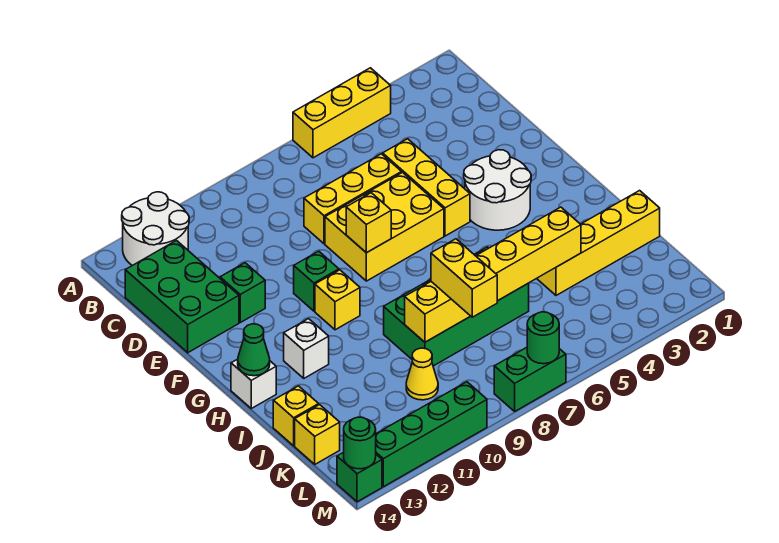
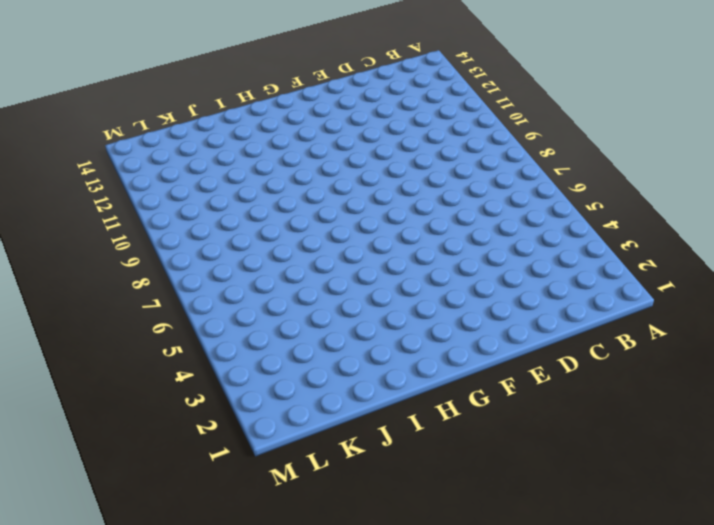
none -> yellow brick A4:A6 level 1
none -> white round brick A12:B13 level 1
none -> green brick C13:E14 level 1

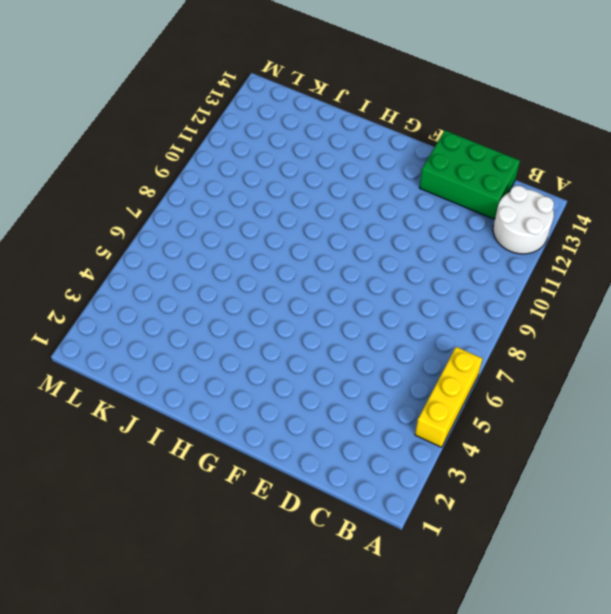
none -> yellow brick D5:F5 level 1
none -> yellow brick D6:D8 level 1
none -> yellow brick E6:F8 level 1

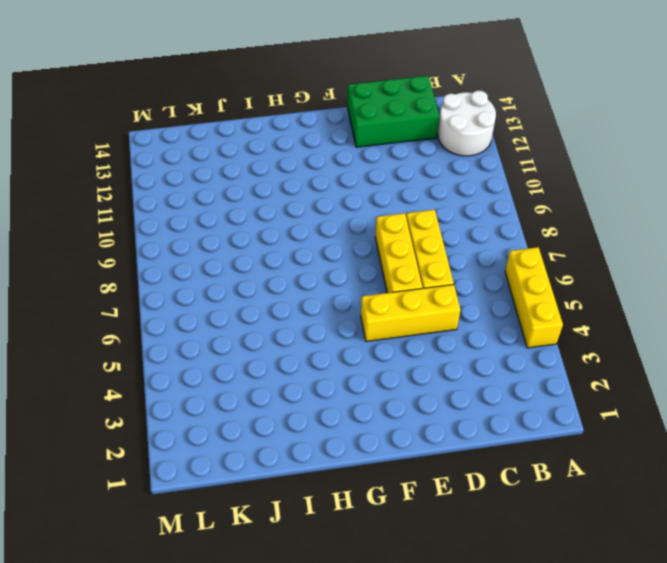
yellow brick E6:E8 level 1 -> yellow brick E6:F8 level 1
none -> green brick E12 level 1
none -> white round brick F3:G4 level 1
none -> green brick F10 level 1

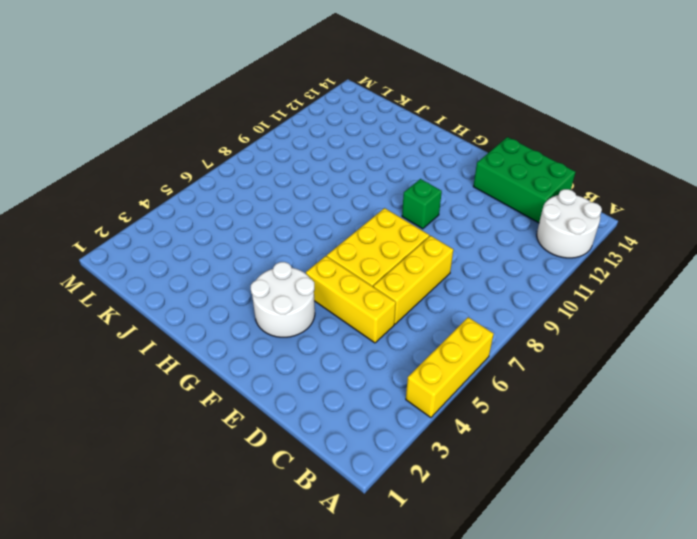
none -> green brick E12 level 1
none -> yellow brick G10 level 1
none -> white brick H12 level 1

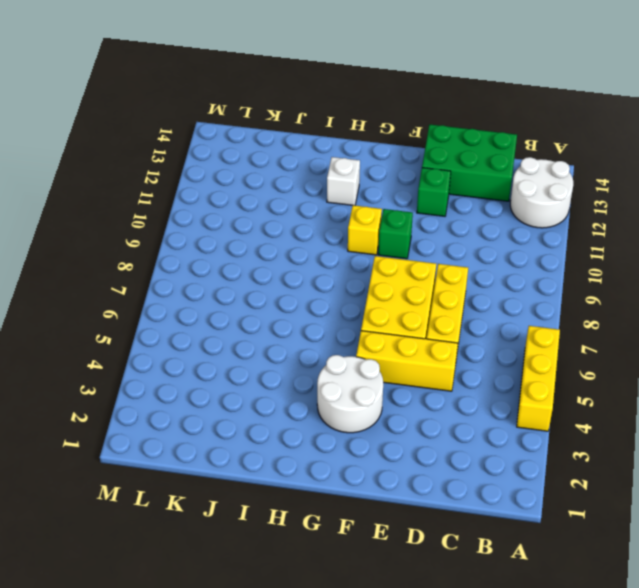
none -> white brick H14 level 1
none -> green brick I6:J9 level 1
none -> yellow brick J1:J4 level 1

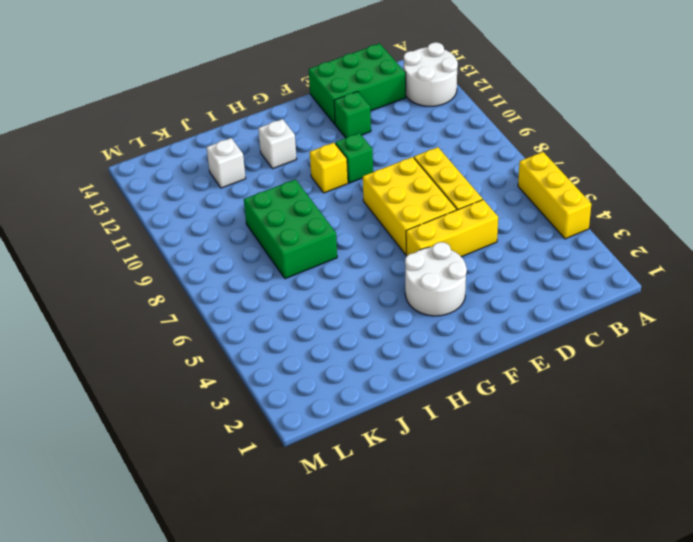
green brick I7:J9 level 1 -> green brick I6:J9 level 1
white brick J12 level 1 -> white brick H14 level 1
none -> yellow brick J1:J4 level 1
none -> yellow brick J14 level 1
none -> yellow cone K10 level 1

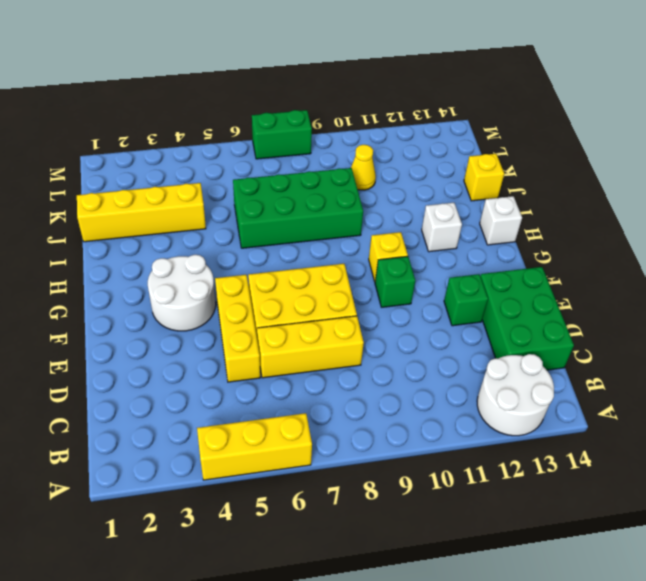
none -> yellow brick K14 level 1
none -> green brick M10:M13 level 1
none -> green brick M14 level 1

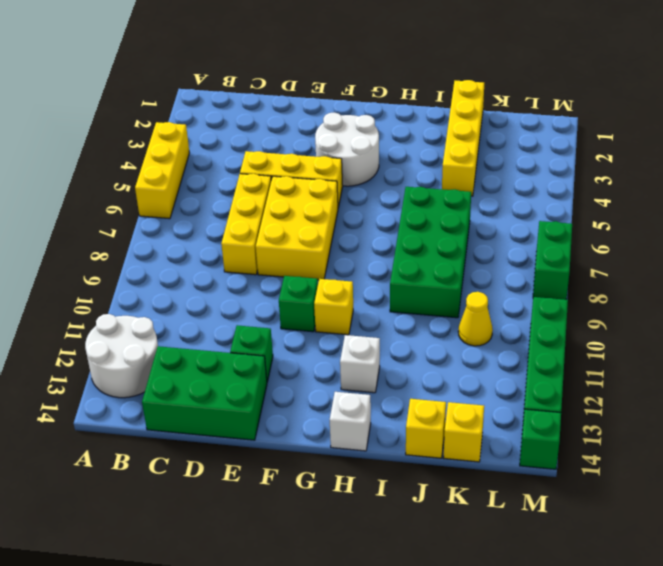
none -> yellow brick F8 level 2
none -> green cone H14 level 2
none -> yellow brick J4:J9 level 2

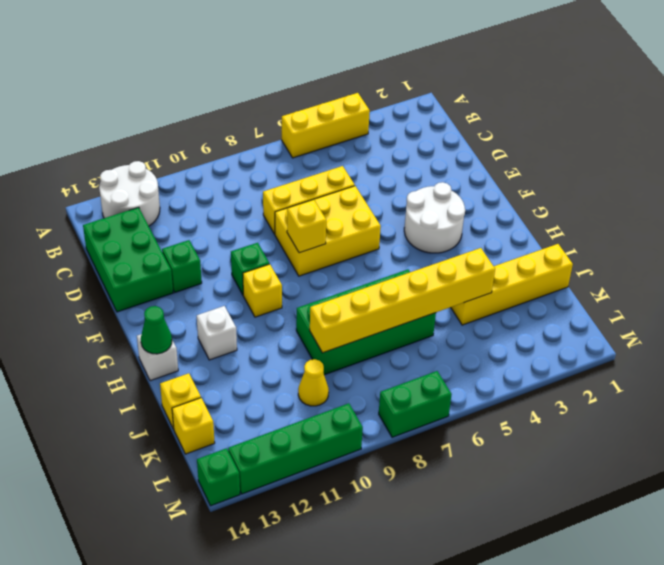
none -> yellow brick D5:F5 level 1
none -> green round brick M7 level 2
none -> green round brick M14 level 2

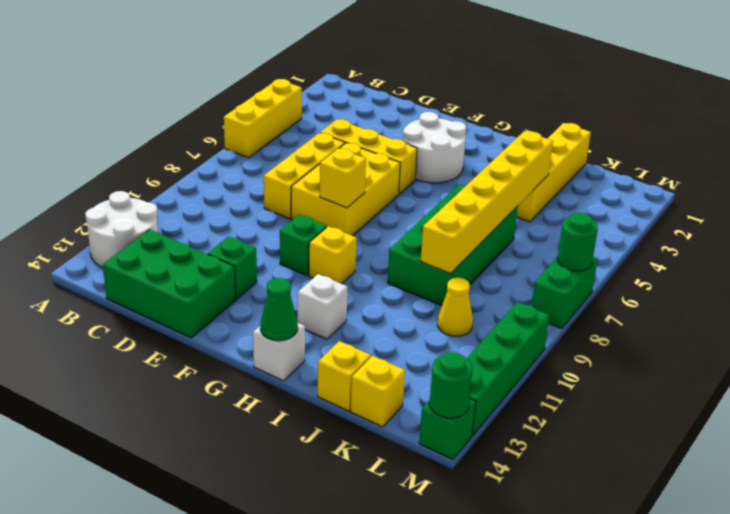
none -> yellow brick J8:K8 level 3

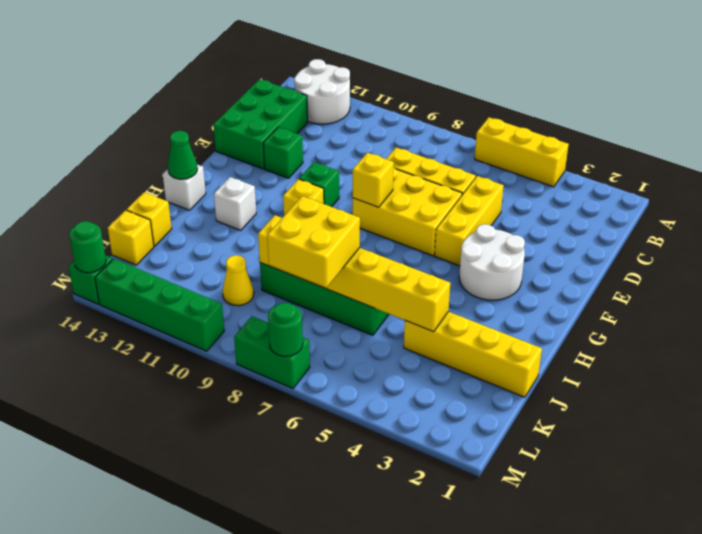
yellow brick J7:K8 level 3 -> yellow brick J8:K8 level 3

